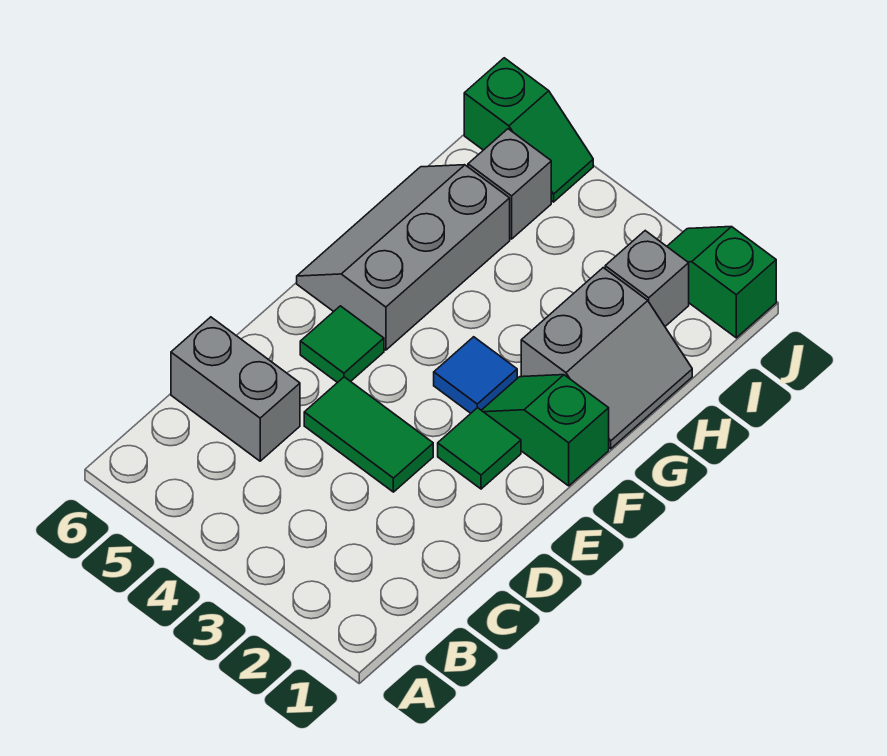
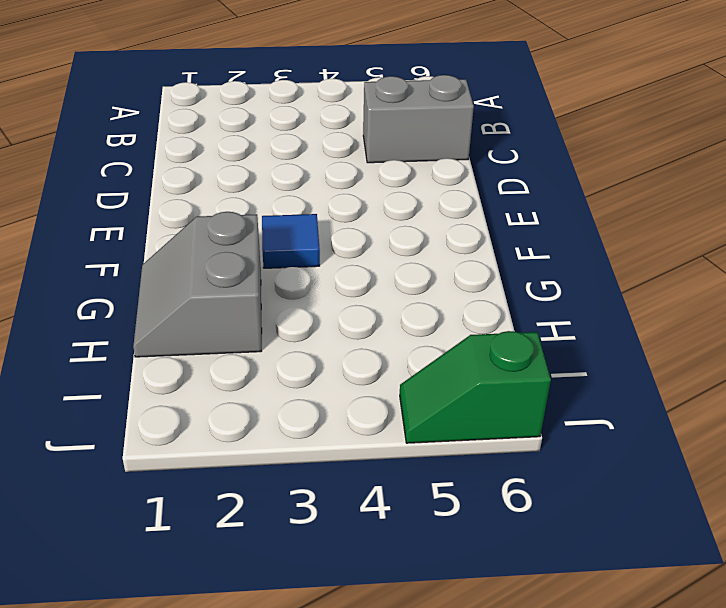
none -> green tile D3:D4 level 1
none -> green tile E2 level 1
none -> green tile E5 level 1

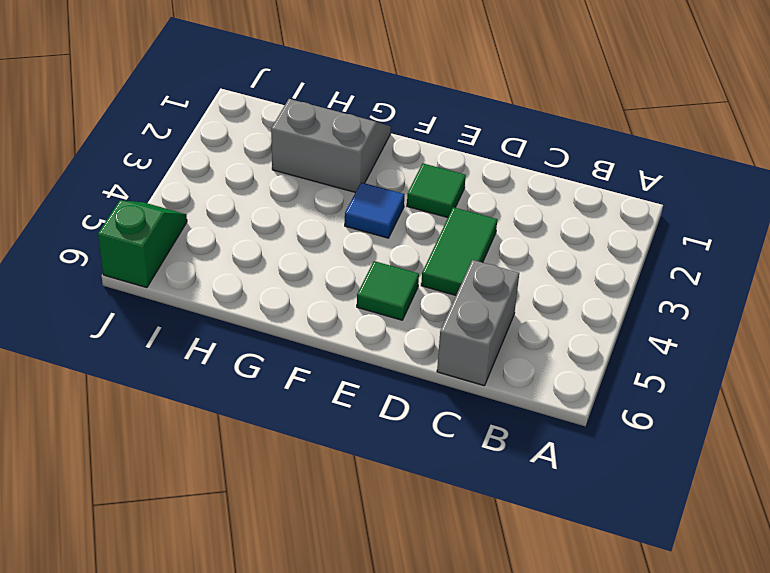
none -> green slope F1:F2 level 1 top 1
none -> grey slope F5:H6 level 1 top 5
none -> grey brick I2 level 1

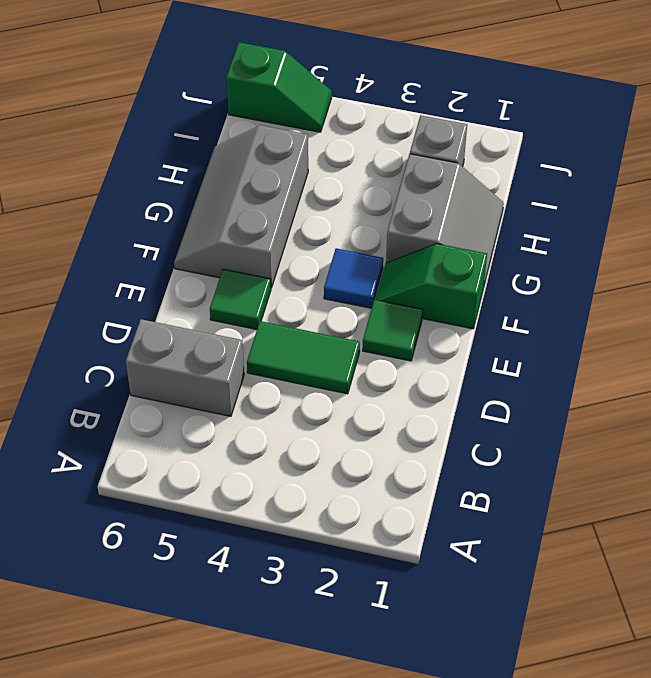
none -> grey brick I5 level 1
none -> green slope J1:J2 level 1 top 1

